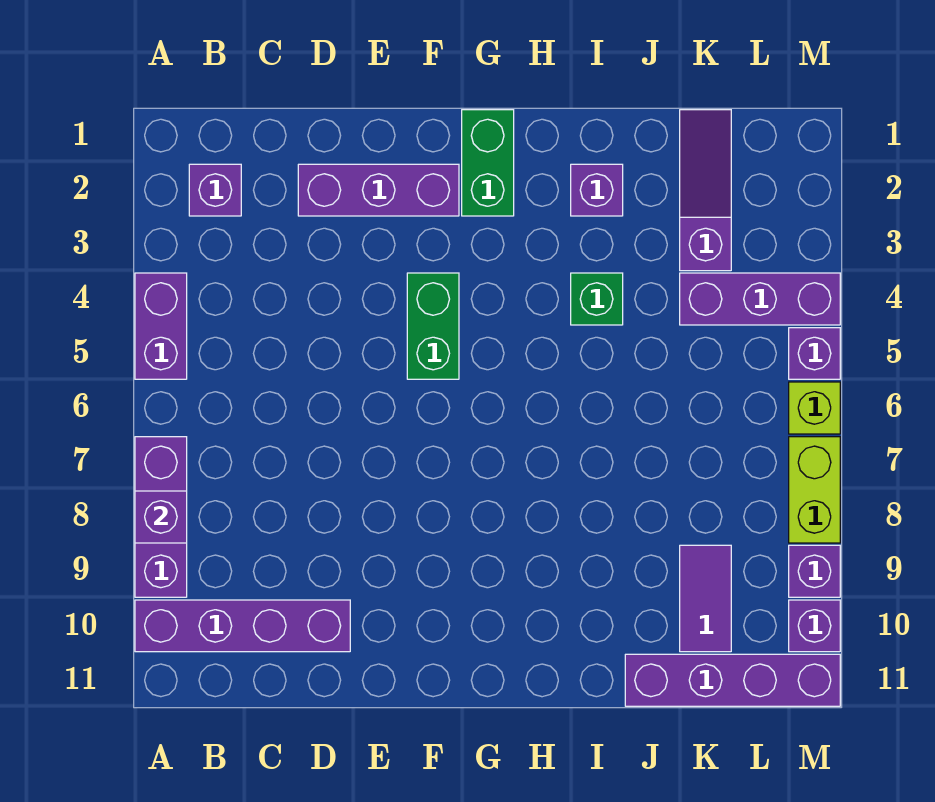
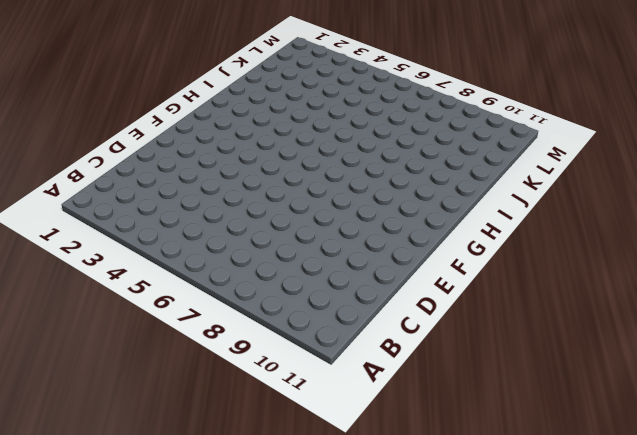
none -> purple brick A4:A5 level 1
none -> purple brick A7:A9 level 1
none -> purple brick A10:D10 level 1

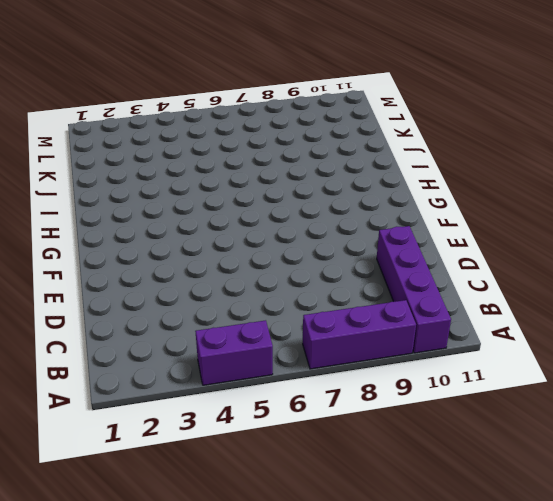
none -> purple brick B2 level 1
none -> purple brick D2:F2 level 1
none -> green brick F4:F5 level 1

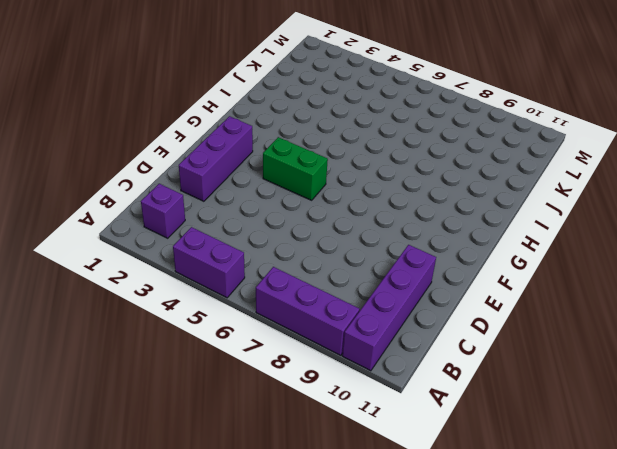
none -> green brick G1:G2 level 1
none -> purple brick I2 level 1
none -> green brick I4 level 1

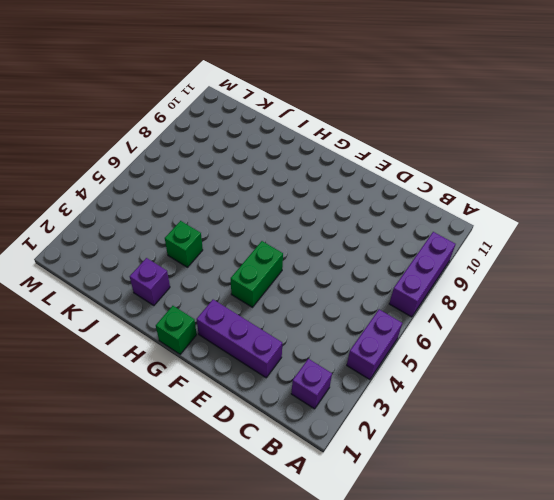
green brick G1 level 1 -> green brick G1:G2 level 1
none -> purple brick A10:D10 level 1
none -> purple brick J11:M11 level 1
none -> purple slope K1:K3 level 1 top 3

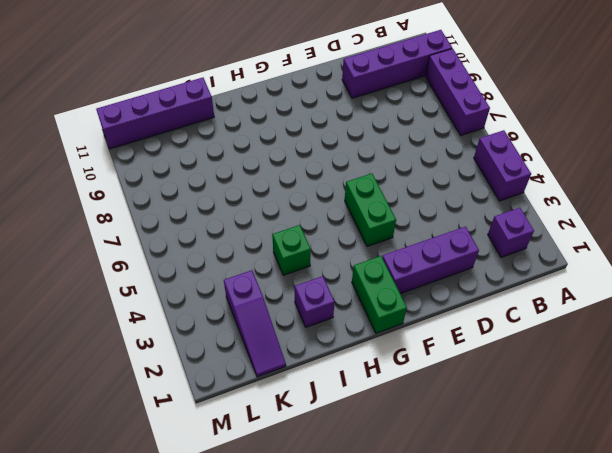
none -> purple brick K4:M4 level 1
none -> purple tile K9:K10 level 1
none -> purple brick M5 level 1

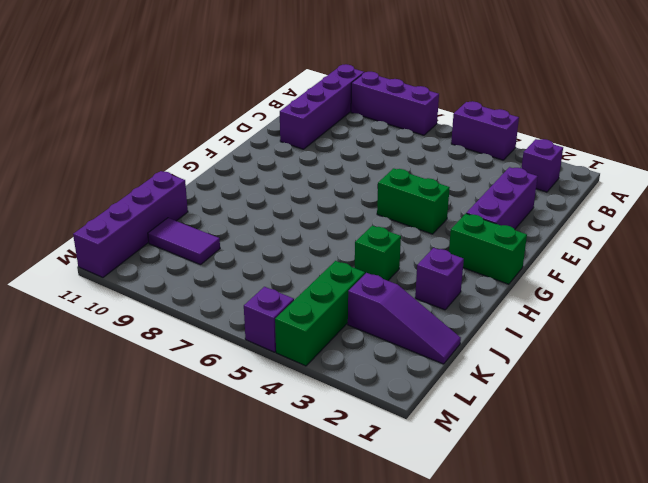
green brick K4:M4 level 1 -> purple brick K4:M4 level 1
none -> lime brick M6 level 1
none -> lime brick M7:M8 level 1
none -> purple brick M9 level 1

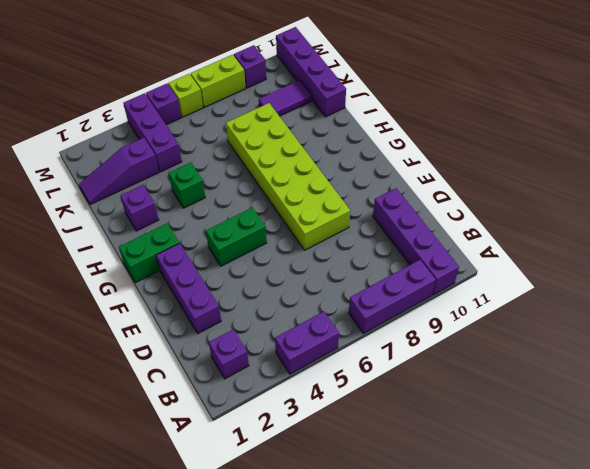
lime brick E7:J8 level 1 -> none
none -> purple brick M10 level 1
none -> purple brick A8 level 2

